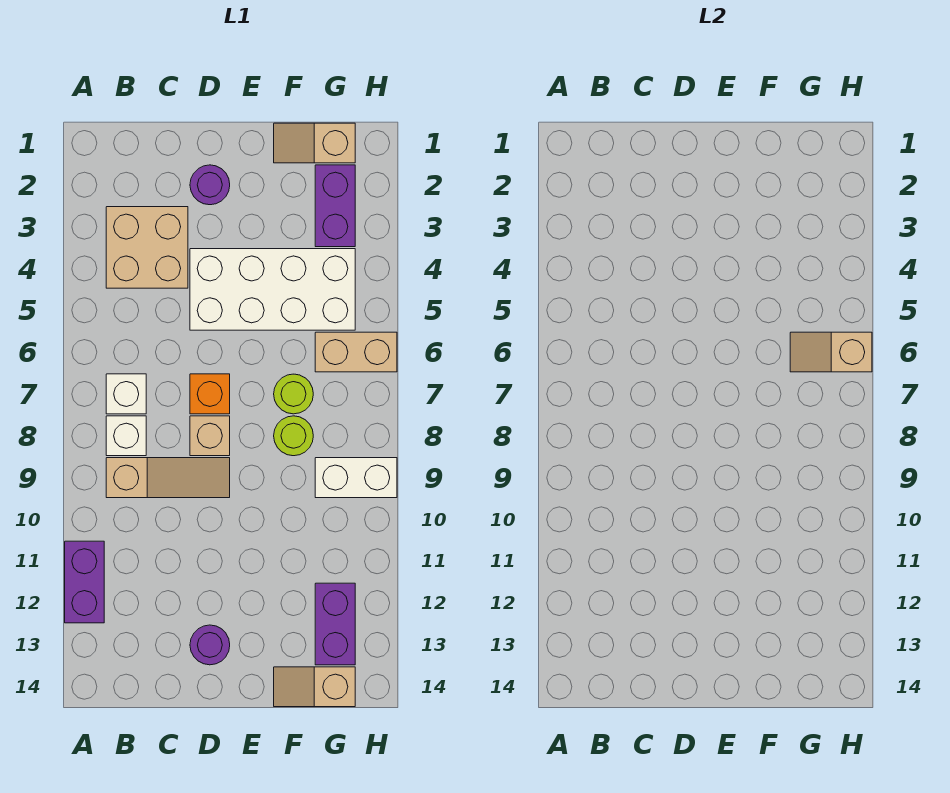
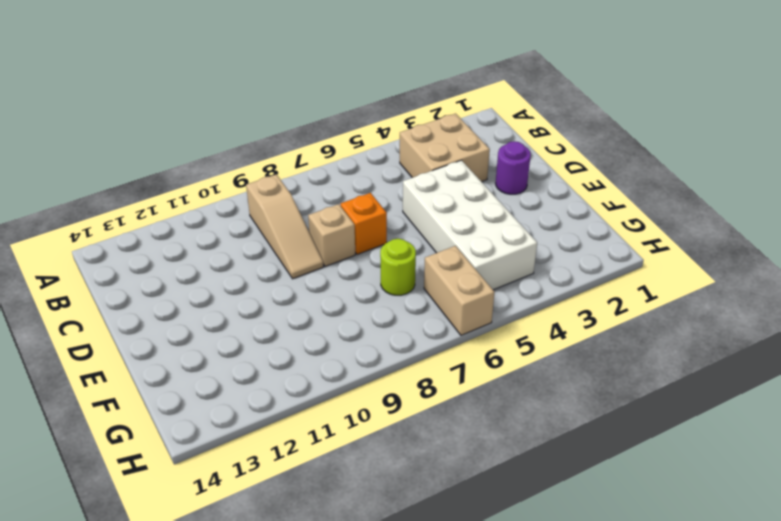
none -> purple brick A11:A12 level 1
none -> white brick B7 level 1
none -> white brick B8 level 1

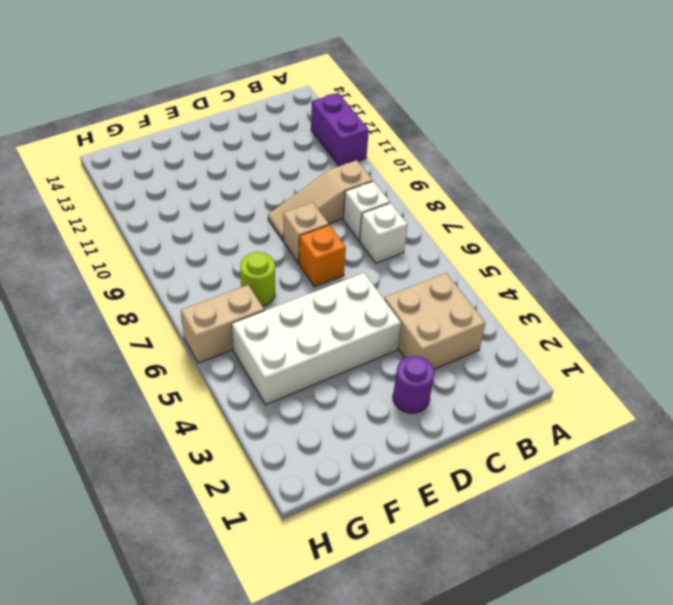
none -> purple round brick D13 level 1
none -> tan slope F1:G1 level 1 top G
none -> lime round brick F8 level 1

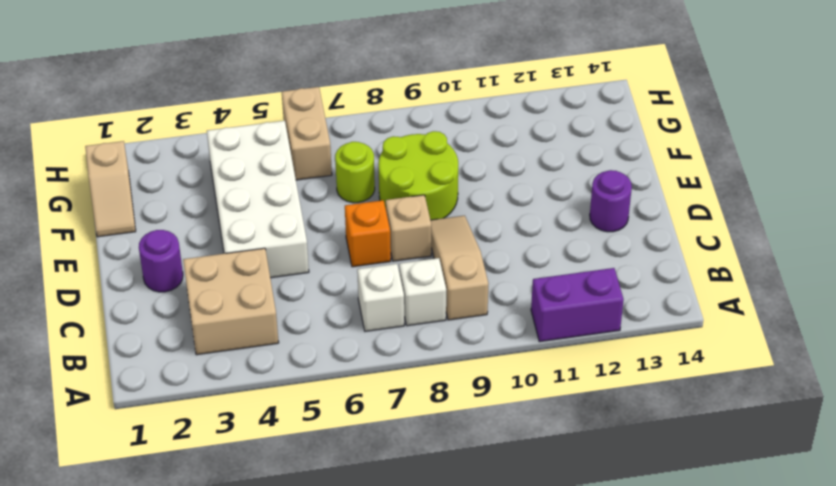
lime round brick E8:F9 level 1 -> lime round brick F8 level 1
none -> tan slope F14:G14 level 1 top G
none -> purple brick G2:G3 level 1
none -> white brick G9:H9 level 1

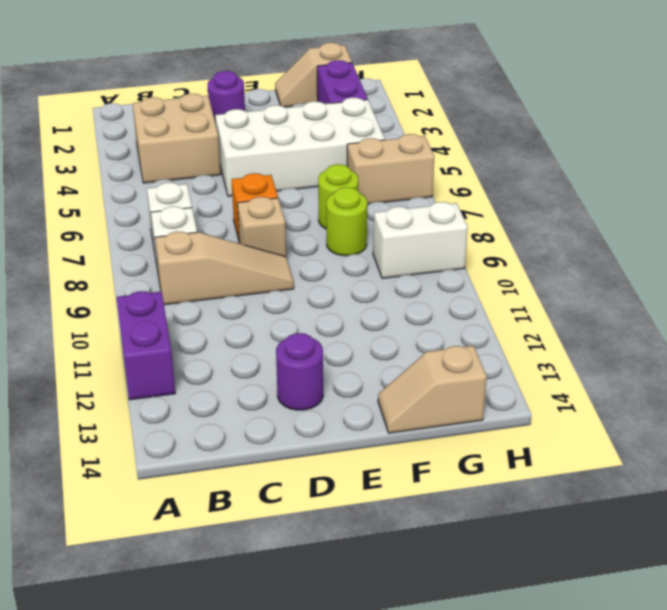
none -> purple brick G12:G13 level 1
none -> tan slope G6:H6 level 2 top H

